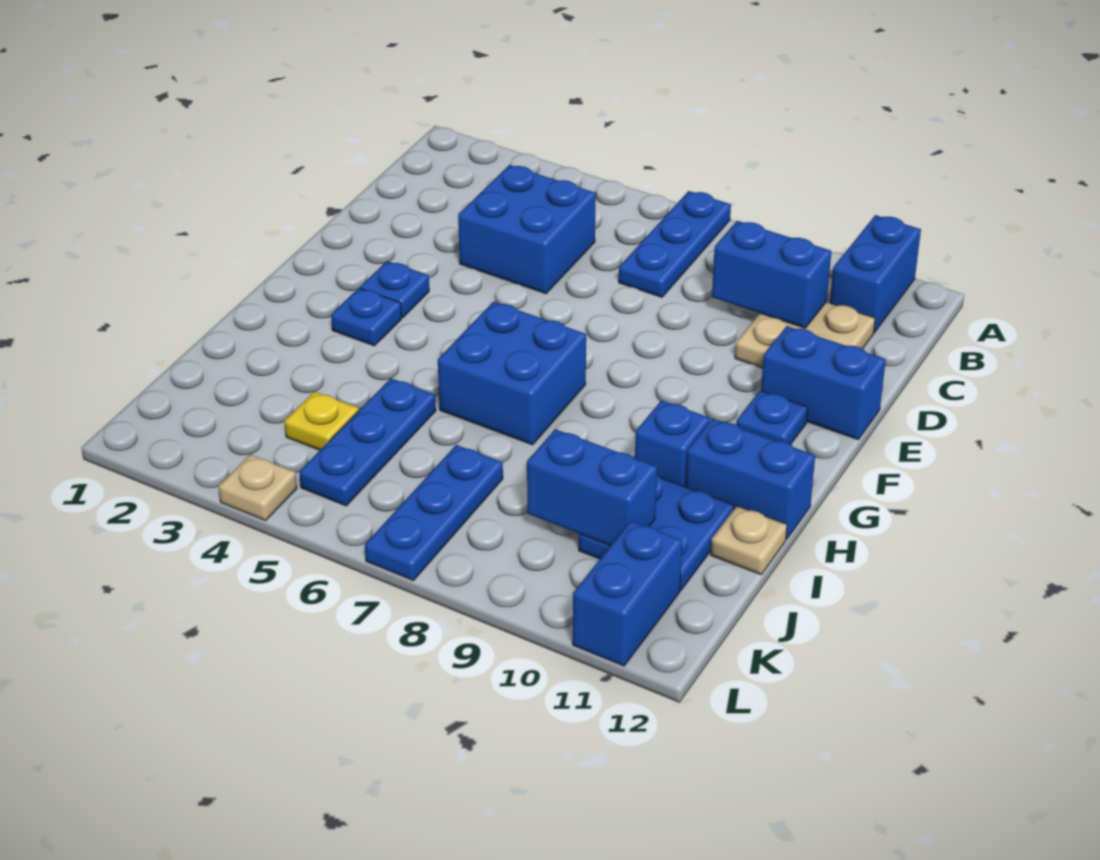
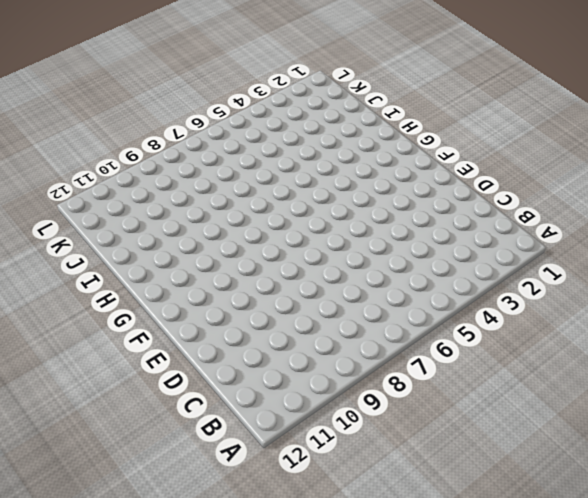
none -> blue plate A7:C7 level 1
none -> blue brick A11:B11 level 1
none -> blue brick C4:D5 level 1

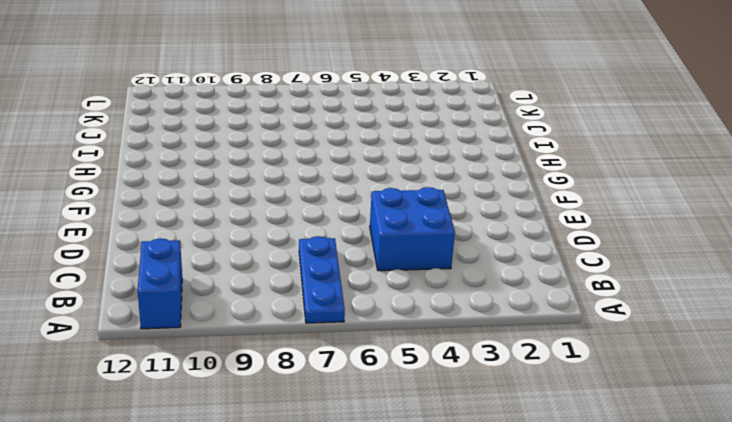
none -> tan plate C10:D11 level 1
none -> blue brick E11:E12 level 1
none -> blue plate F3 level 1

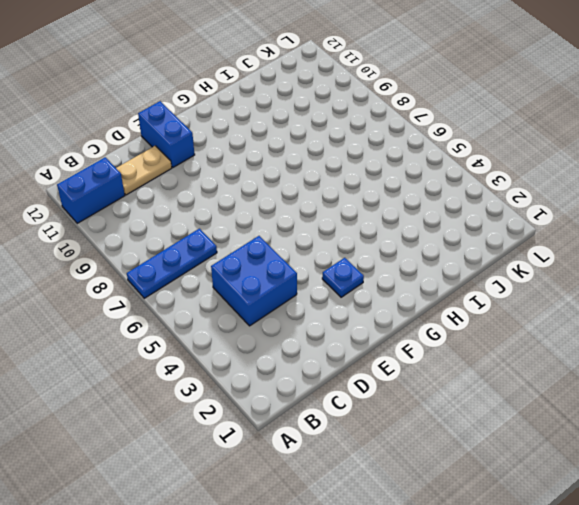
tan plate C11:D11 level 1 -> tan plate C10:D11 level 1
none -> blue plate F11 level 1
none -> blue plate G3 level 1
none -> blue brick G6:H7 level 1

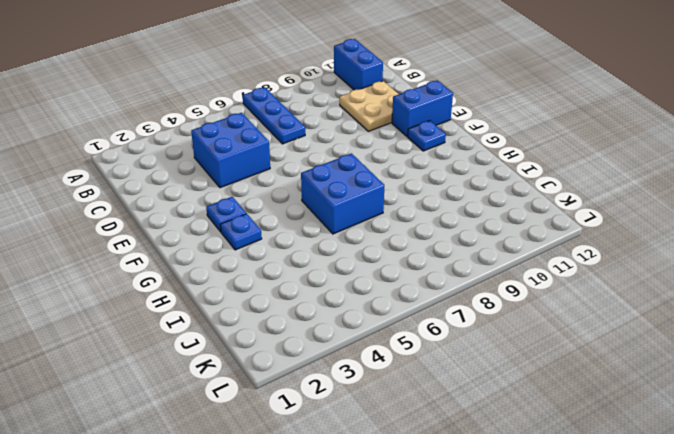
none -> blue brick H10 level 1
none -> blue brick H11:H12 level 1
none -> blue plate I5:K5 level 1

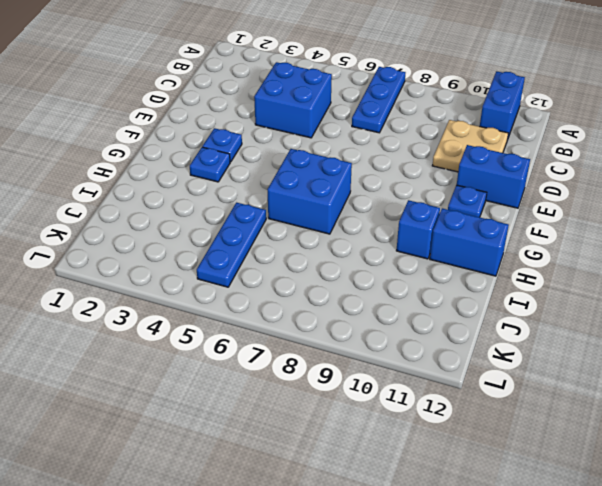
none -> blue plate I10:J11 level 1
none -> tan plate I12 level 1
none -> yellow plate J4 level 1

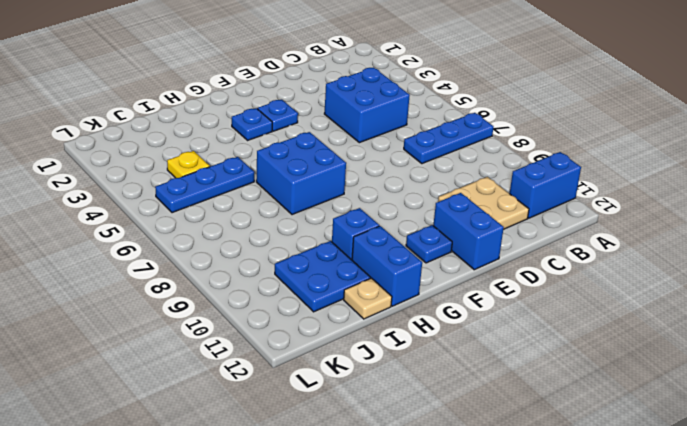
none -> blue plate J7:L7 level 1
none -> blue brick K11:L11 level 1
none -> tan plate L4 level 1

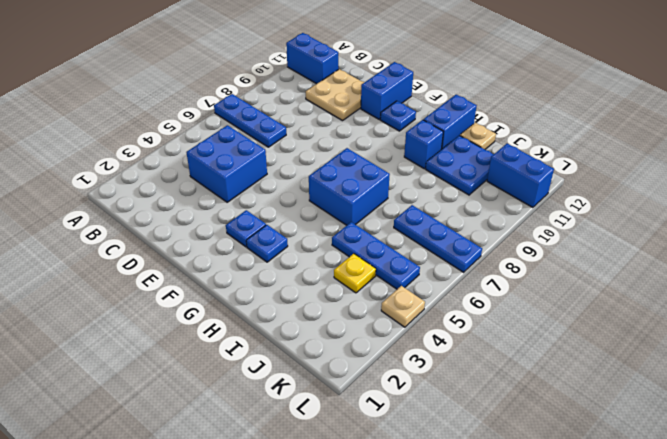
none -> blue brick C9:C10 level 2
none -> blue brick J9:J10 level 2

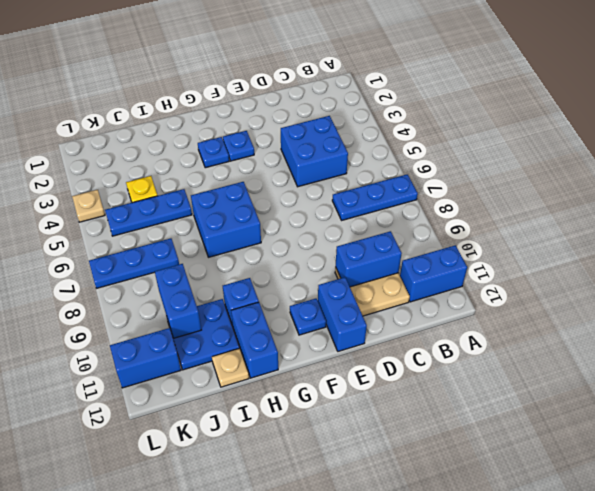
blue brick C10:D10 level 2 -> blue brick C9:C10 level 2

